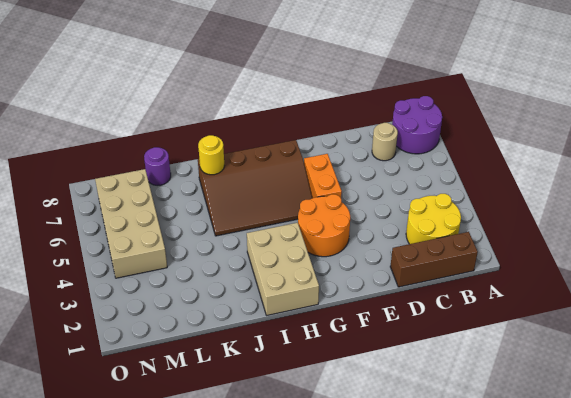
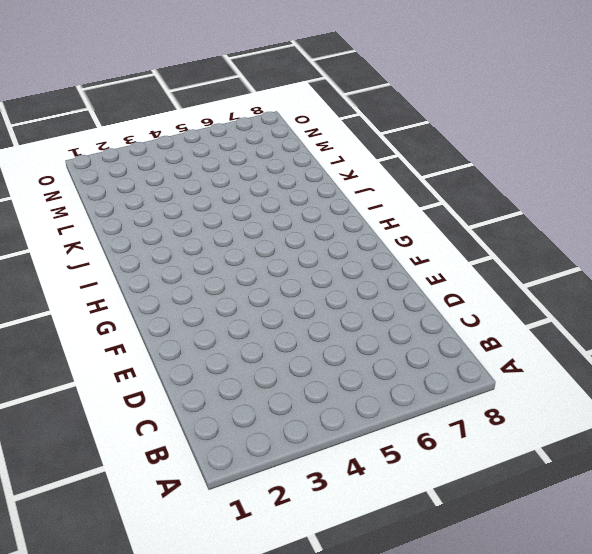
none -> purple round brick A7:B8 level 1
none -> brown brick B1:D1 level 1

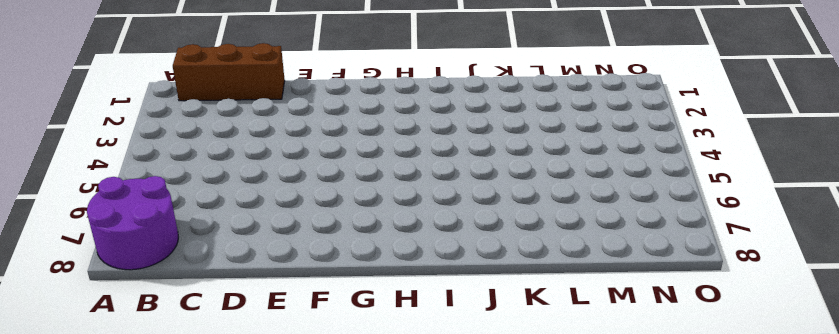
none -> yellow round brick B2:C3 level 1
none -> tan round brick C7 level 1

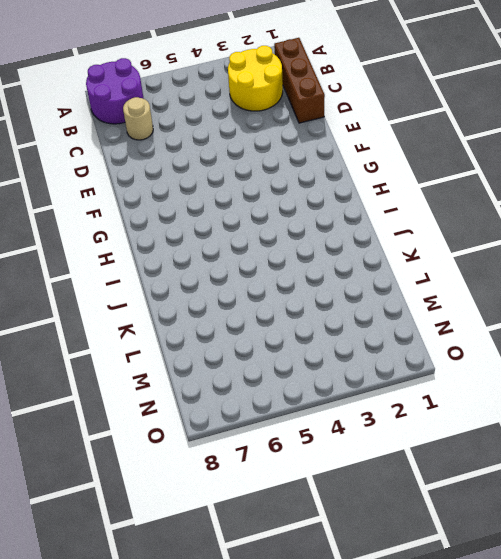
none -> orange round brick F3:G4 level 1
none -> orange brick F5:F6 level 1

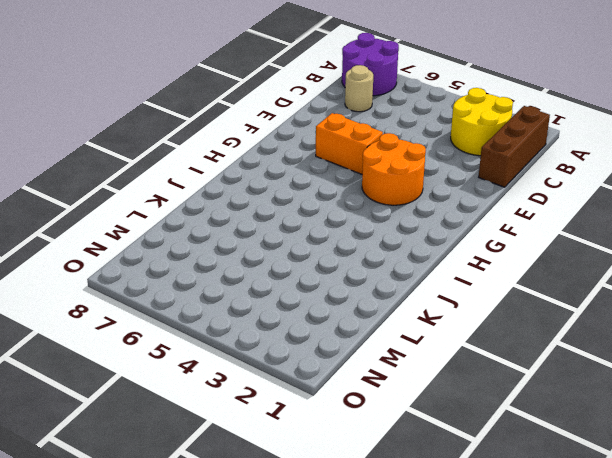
none -> brown slope G5:J7 level 1 top 7
none -> tan brick H1:I3 level 1

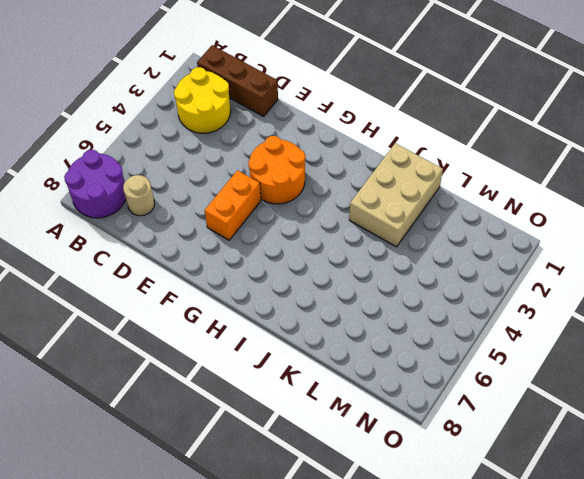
tan brick J1:K3 level 1 -> tan brick H1:I3 level 1
none -> brown slope G5:J7 level 1 top 7
none -> purple round brick L8 level 1

